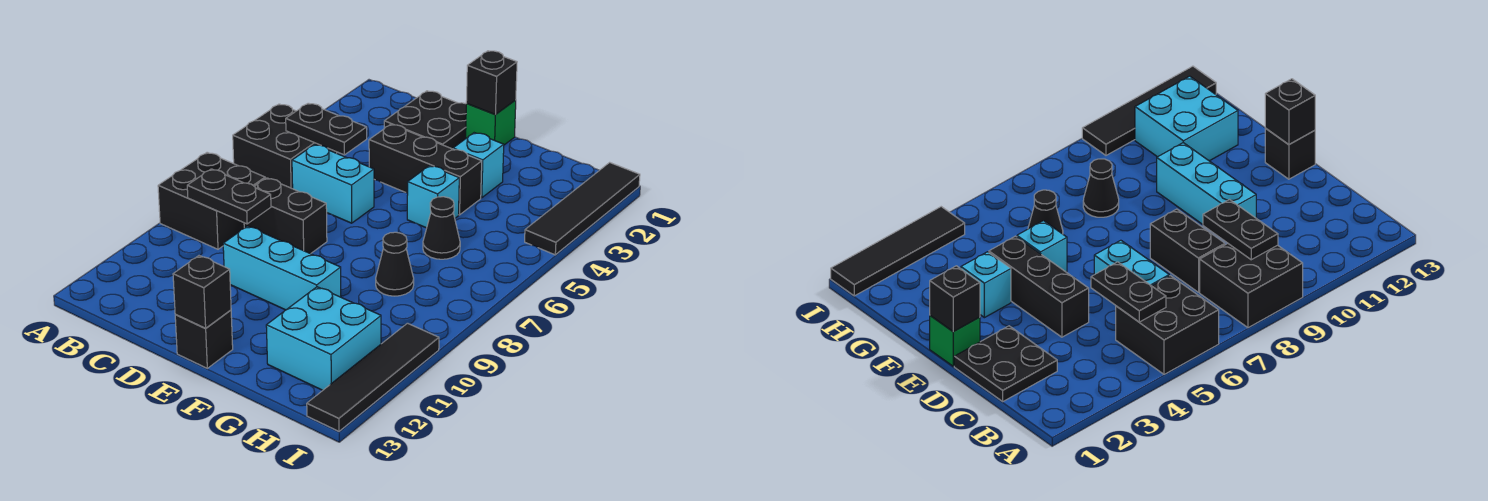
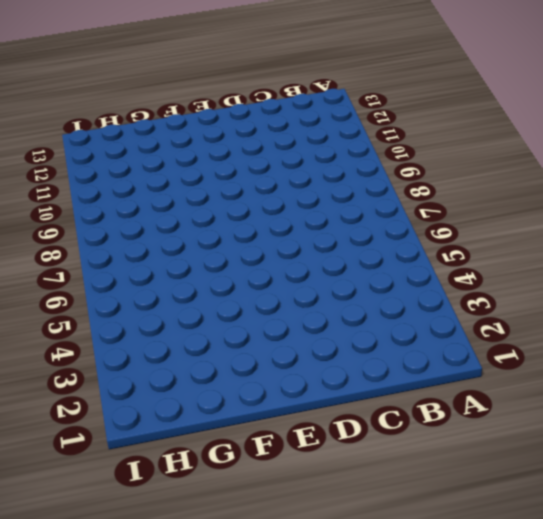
none -> black brick A5:B6 level 1
none -> black brick A8:B9 level 1
none -> black plate C1:D2 level 1

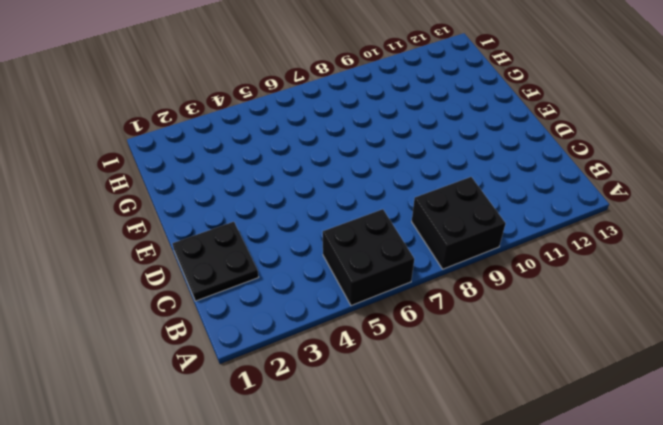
none -> cyan brick C6:D6 level 1
none -> black brick C8:D8 level 1
none -> black brick D4:F4 level 1

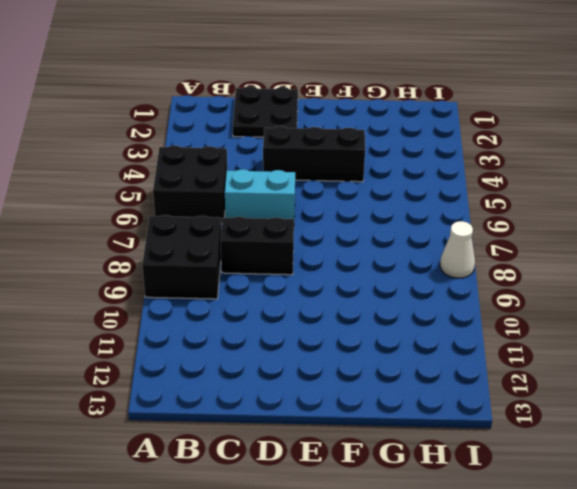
white cone I8 level 1 -> none
none -> cyan brick D10:F10 level 1
none -> green brick E1 level 1
none -> black brick E13 level 1

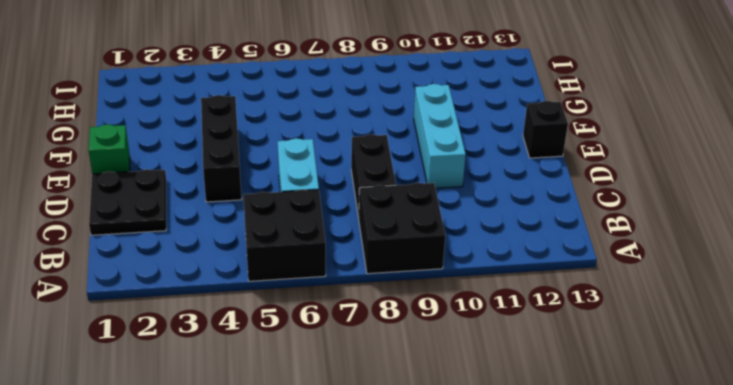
none -> cyan brick F3 level 1
none -> cyan brick F5 level 1
none -> black cone G6 level 1

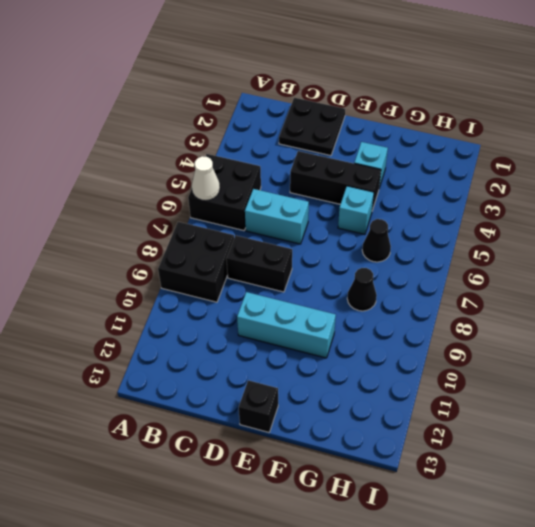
white cone A6 level 2 -> none
none -> green brick E1 level 1
none -> cyan brick G11:H12 level 1
none -> black tile I1:I4 level 1

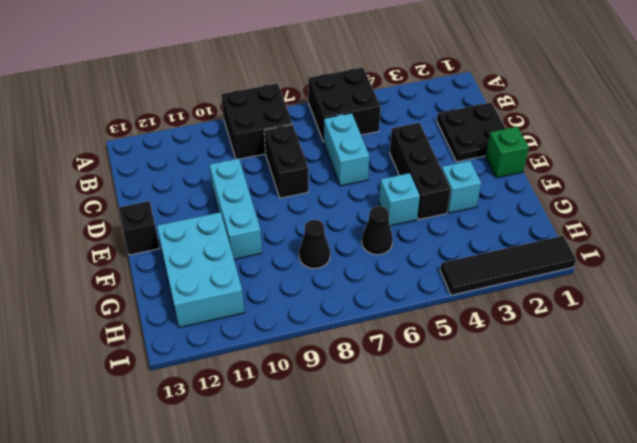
cyan brick F11:H12 level 1 -> cyan brick G11:H12 level 1
none -> black tile I10:I13 level 1
none -> black plate B5:C5 level 2
none -> black plate B9:C9 level 2

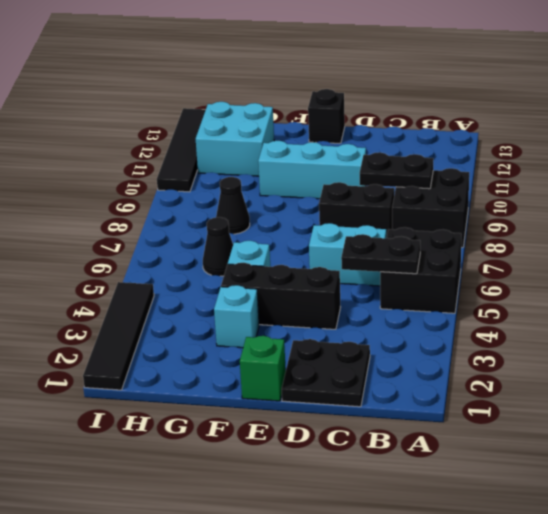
none -> black brick E1 level 2
none -> black brick E13 level 2

